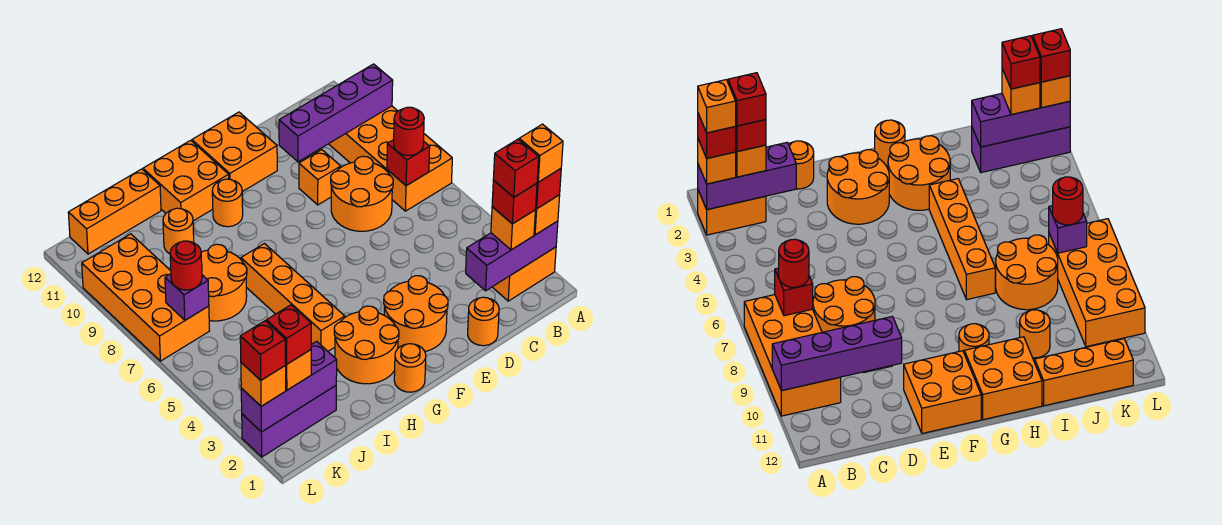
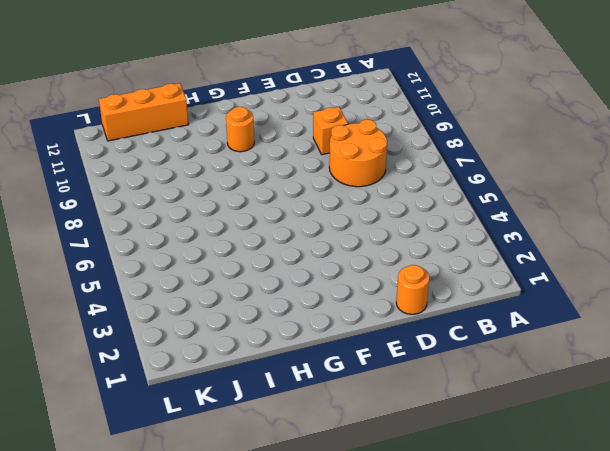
none -> orange brick A2:B2 level 1
none -> orange brick A7:B10 level 1
none -> orange round brick E2:F3 level 1
none -> orange brick E11:F12 level 1

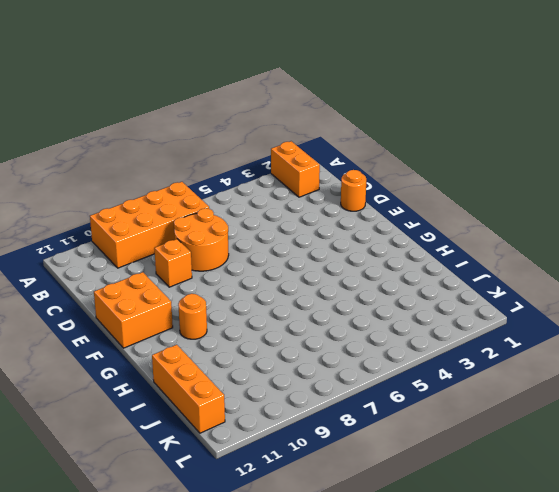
none -> orange round brick E2:F3 level 1
none -> orange round brick G1 level 1
none -> orange round brick G2:H3 level 1
none -> orange brick G11:H12 level 1

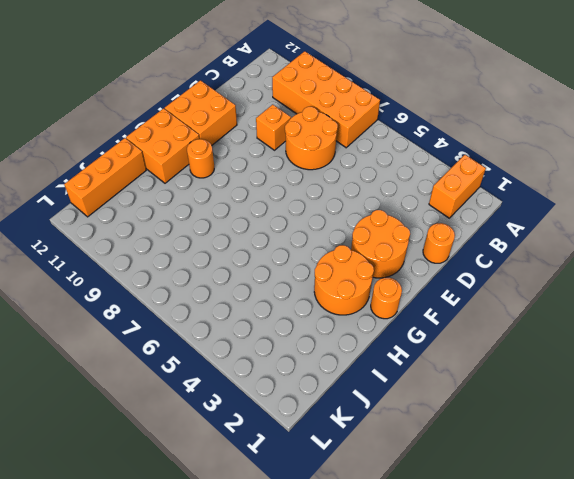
none -> orange brick H4:H7 level 1
none -> orange round brick I7:J8 level 1
none -> orange round brick I10 level 1
none -> purple brick J2:L2 level 1

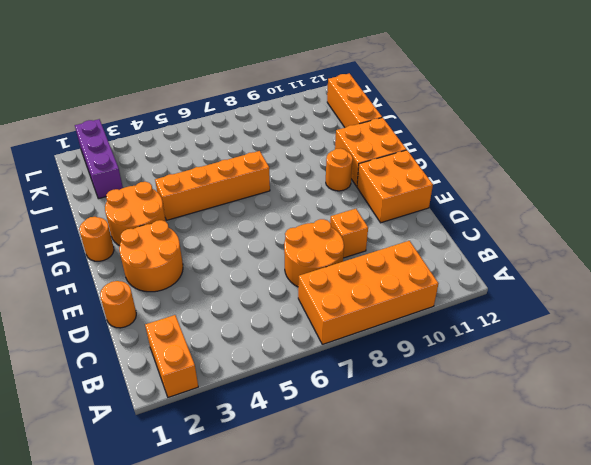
none -> orange round brick I7:J8 level 1
none -> orange round brick I10 level 1
none -> orange brick K7:L10 level 1
none -> purple brick A2:C2 level 2

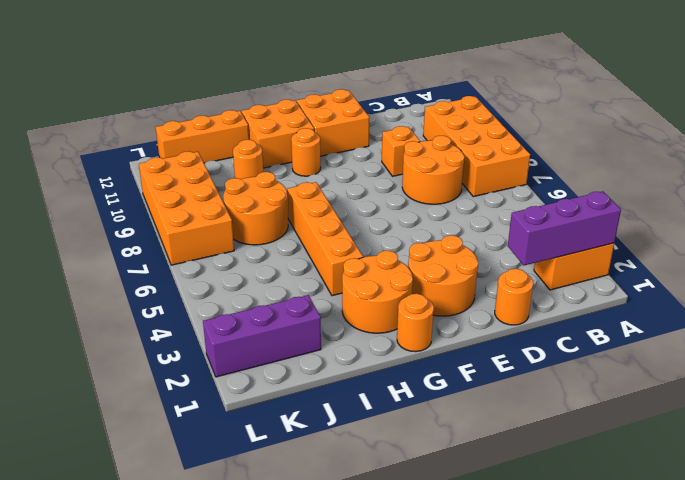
none -> purple brick A10:D10 level 2
none -> red brick B7 level 2
none -> purple brick J2:L2 level 2
none -> purple brick K7 level 2

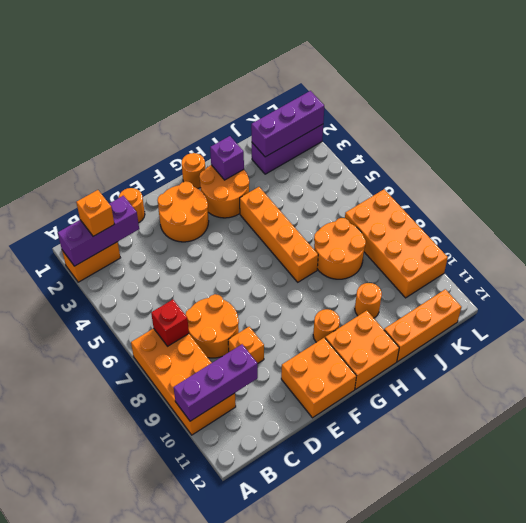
purple brick A10:C10 level 2 -> purple brick A10:D10 level 2
purple brick H2 level 2 -> purple brick K7 level 2
none -> orange brick A2 level 3
none -> red round brick B7 level 3
none -> orange brick K2 level 3
none -> red round brick K7 level 3

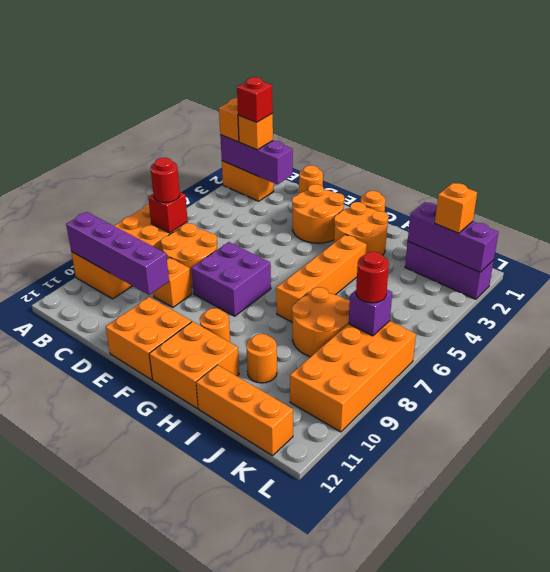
purple brick E7:F8 level 1 -> none
none -> orange brick L2 level 3
none -> red brick A2 level 4
none -> red brick K2 level 4
none -> red brick L2 level 4

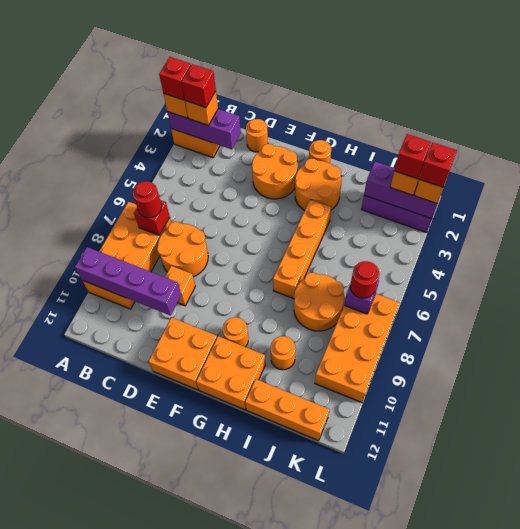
none -> orange brick A2 level 5
none -> red brick B2 level 5

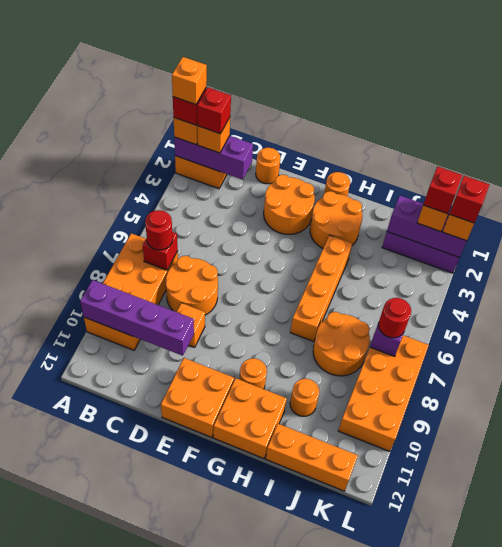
none -> red brick B2 level 5

